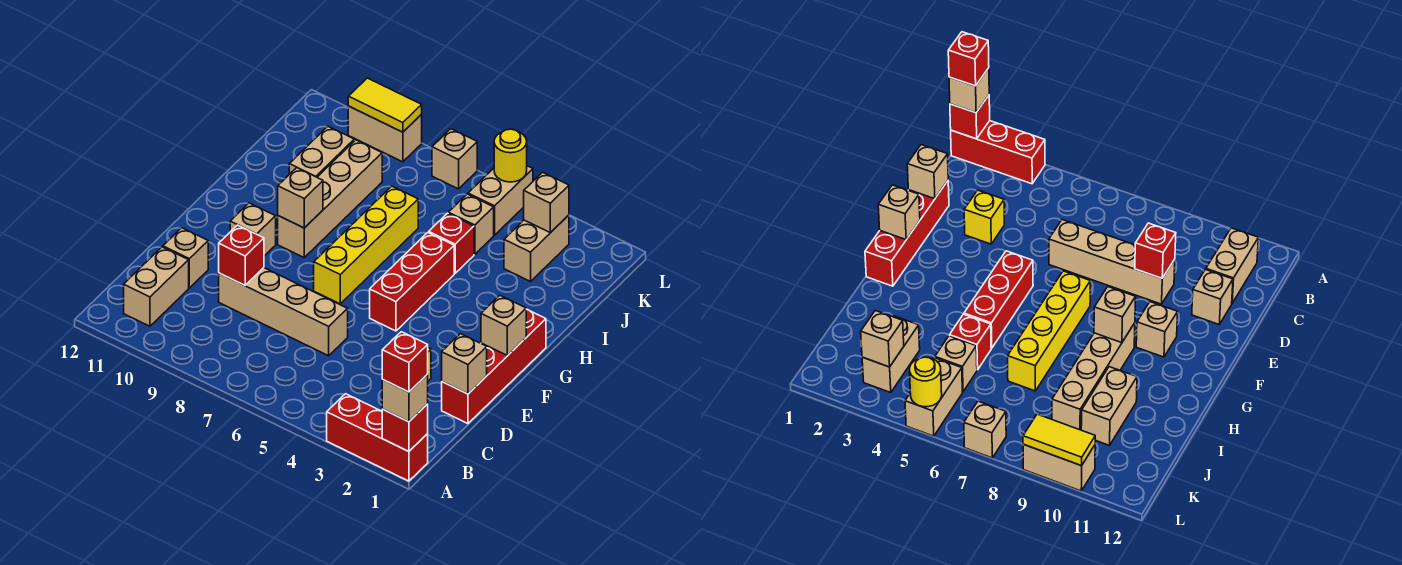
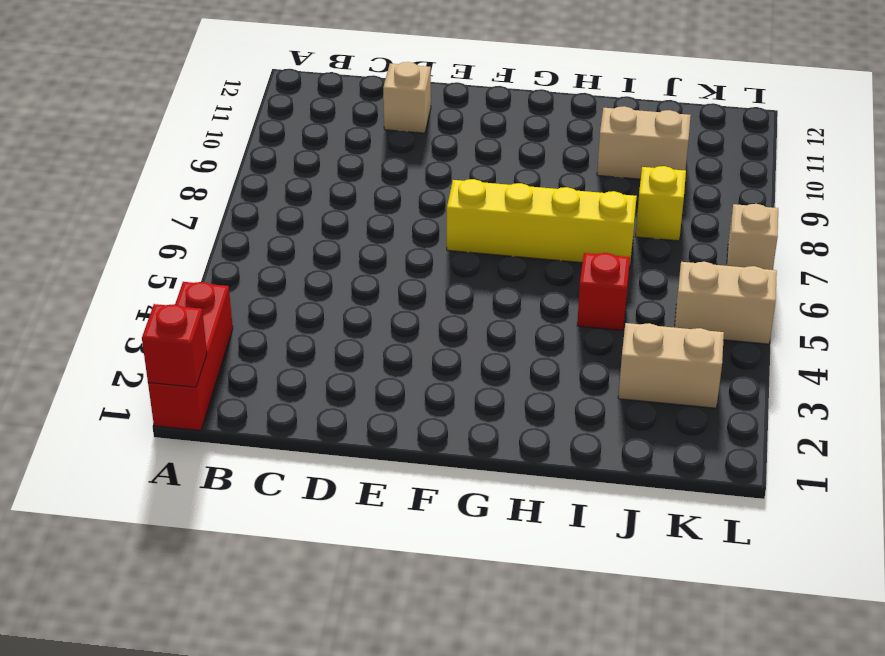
yellow brick J8 level 1 -> yellow brick D3 level 1
none -> tan brick B11:C11 level 1
none -> red brick D1:G1 level 1
none -> tan brick D6:D9 level 1

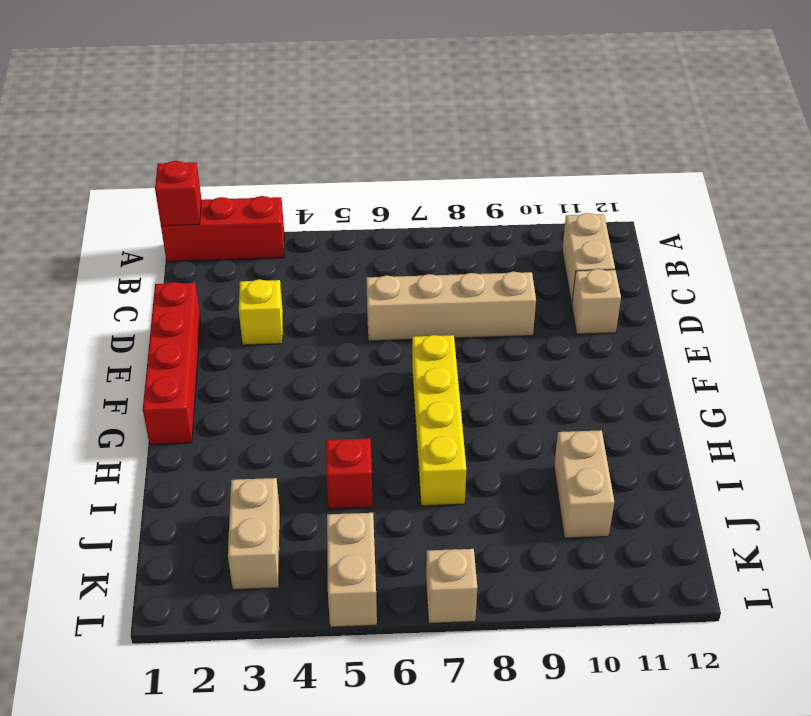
none -> red brick F5:H5 level 1
none -> tan brick F10 level 1
none -> tan brick G9:J9 level 1

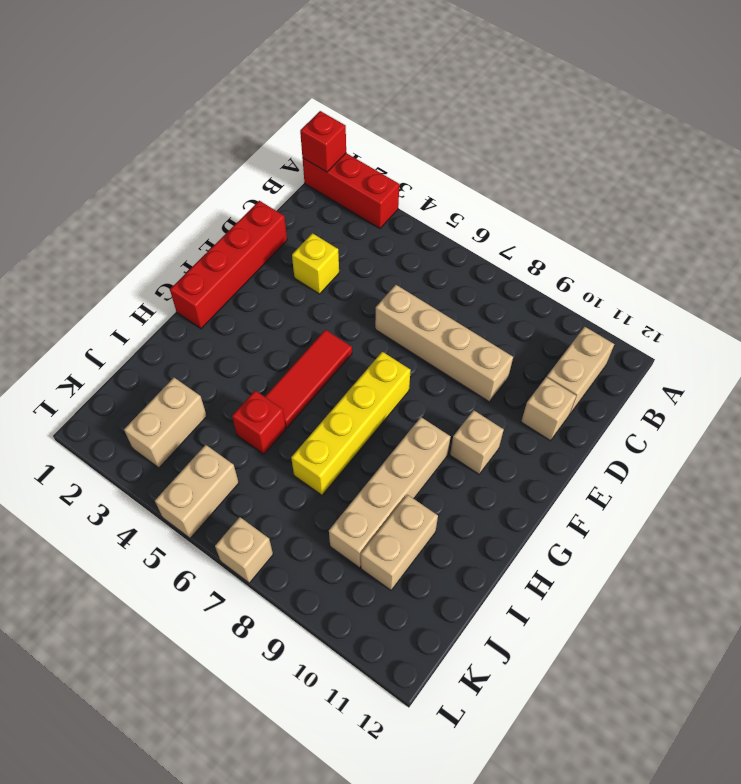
red tile F5:H5 level 1 -> red brick F5:H5 level 1
none -> tan brick J5 level 1
none -> tan brick L9:L10 level 1
none -> tan brick D1 level 2

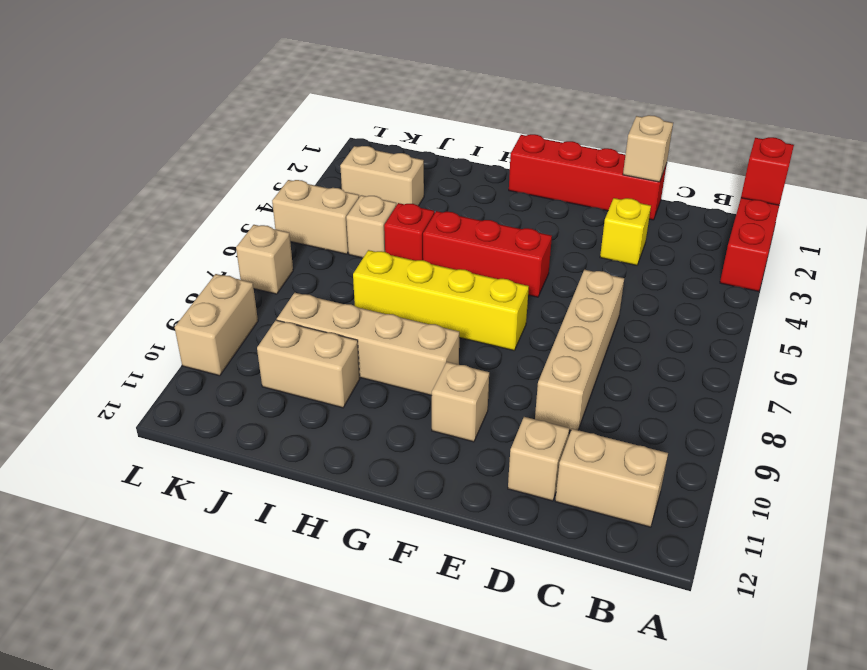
none -> red brick D9 level 2
none -> tan brick F1 level 2
none -> tan brick G9 level 2

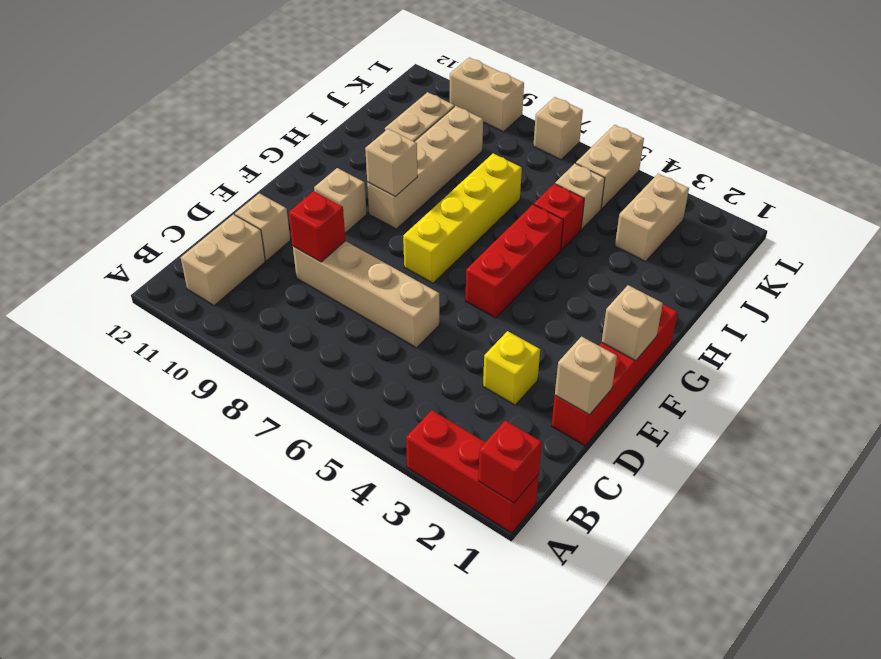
none -> tan brick K3 level 2
none -> yellow round brick L5 level 2
none -> yellow tile L9:L10 level 2

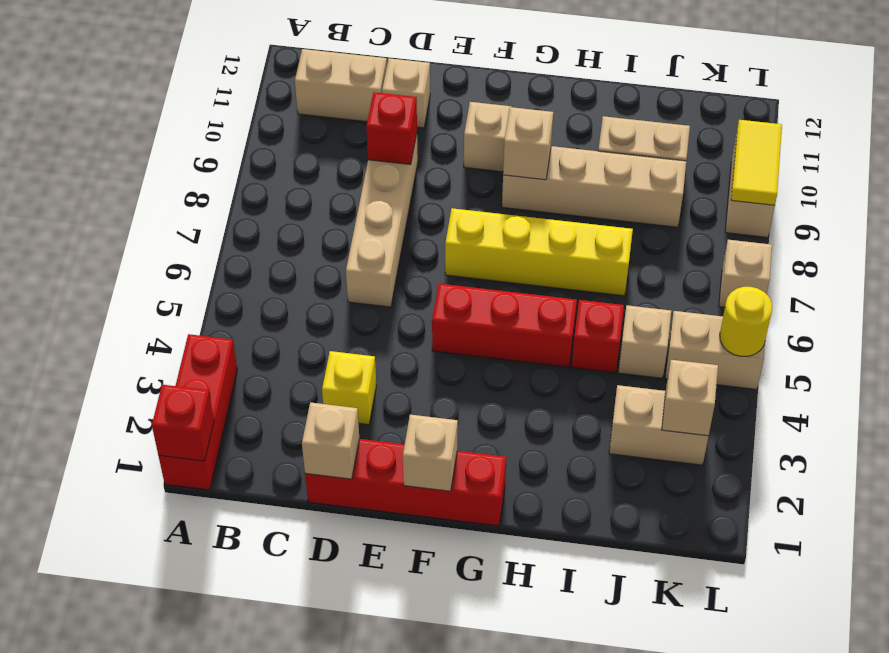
none -> tan brick A1 level 3
none -> red brick A1 level 4

